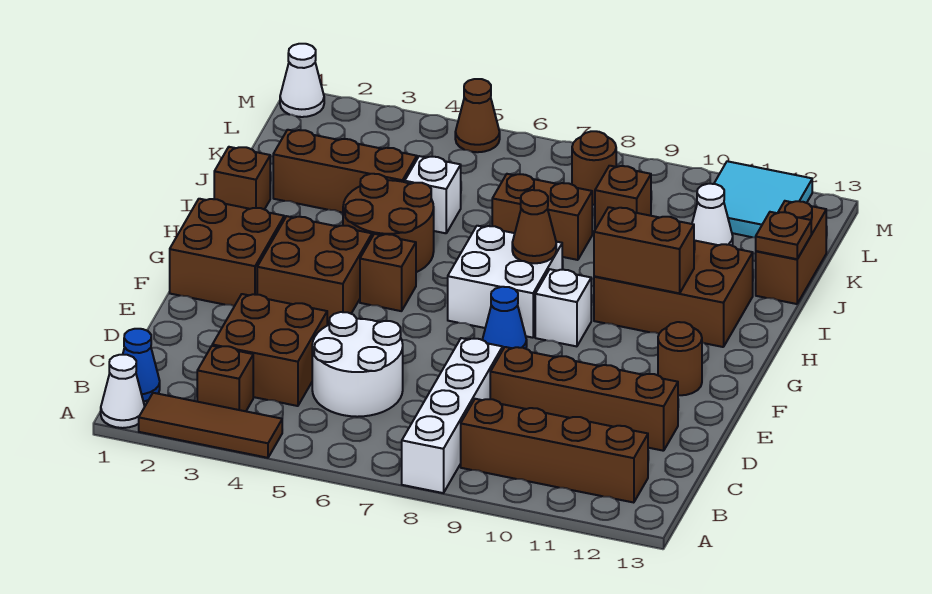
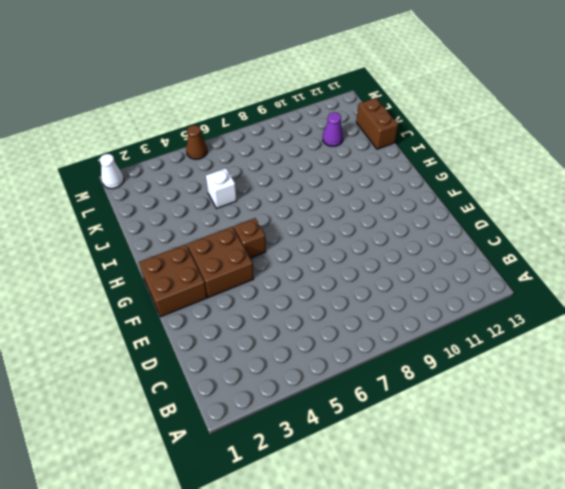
purple cone K11 level 1 -> white cone K11 level 1
none -> white cone A1 level 1
none -> brown tile A2:A4 level 1
none -> white brick A8:D8 level 1
none -> blue cone B1 level 1

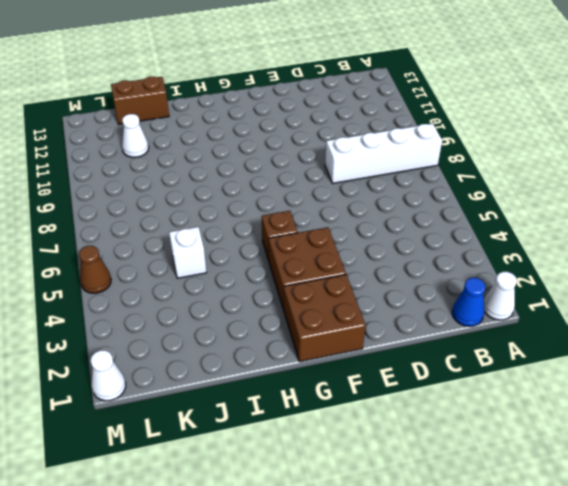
none -> brown tile A2:A4 level 1
none -> brown brick B3 level 1
none -> brown brick B9:B12 level 1
none -> brown brick C3:D4 level 1

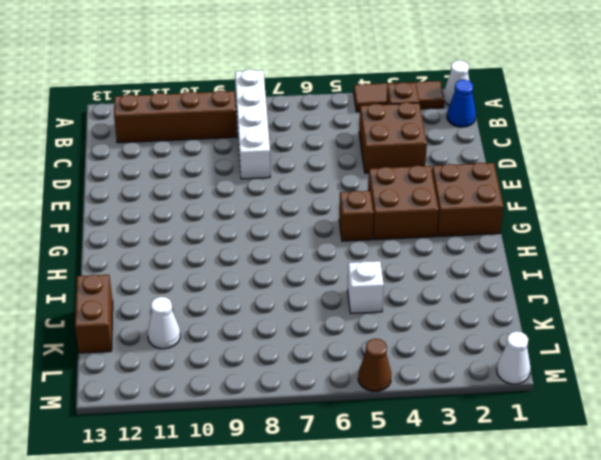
none -> white round brick C5:D6 level 1
none -> brown brick D9:D12 level 1
none -> blue cone F8 level 1
none -> brown round brick F12 level 1

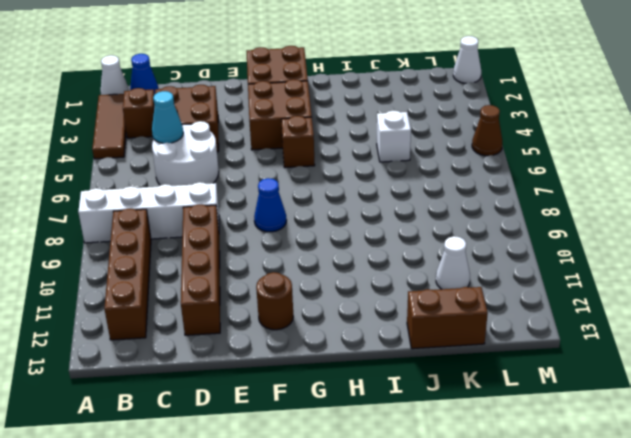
cyan cone C5 level 2 -> none
none -> white brick G7:H8 level 1
none -> white brick G9 level 1
none -> brown round brick H4:I5 level 1
none -> brown brick H10:I12 level 1

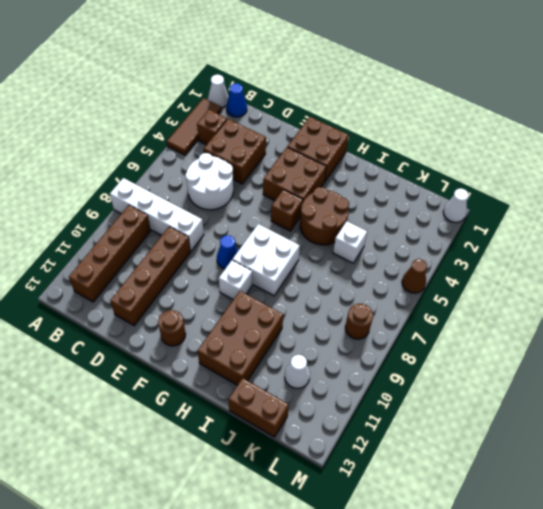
none -> brown brick I1 level 1
none -> brown brick J2:J4 level 1
none -> brown brick J7:J8 level 1
none -> brown brick K9 level 1

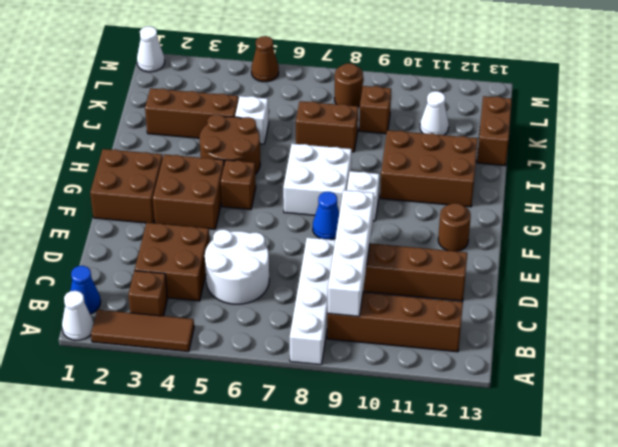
white brick B9:E9 level 2 -> none
none -> brown brick I1 level 1
none -> cyan tile L11:M12 level 1
none -> brown cone H8 level 2
none -> brown brick H10:H11 level 2

